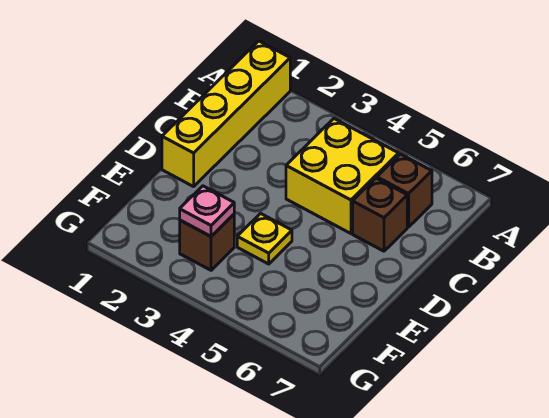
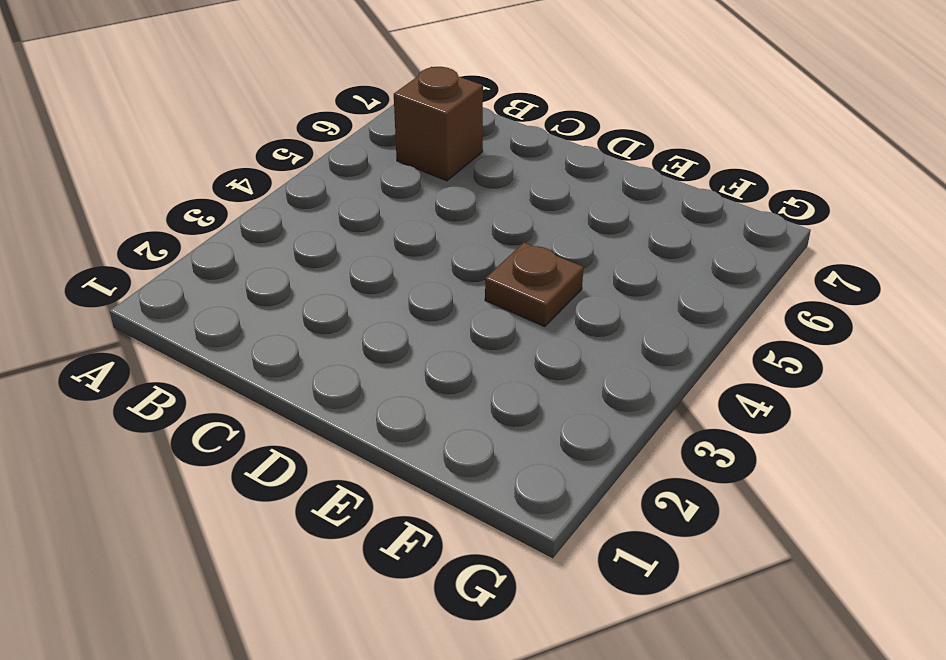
brown plate E4 level 1 -> yellow plate E4 level 1
none -> yellow brick A1:D1 level 1
none -> yellow brick B4:C5 level 1

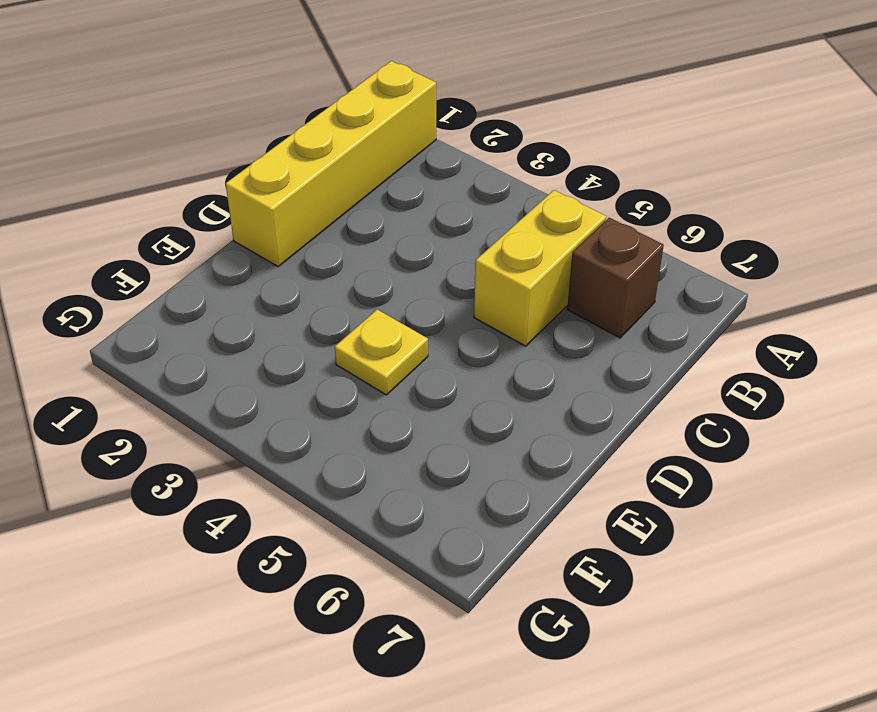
yellow brick B5:C5 level 1 -> yellow brick B4:C5 level 1
none -> brown brick C6 level 1
none -> brown brick F3 level 1

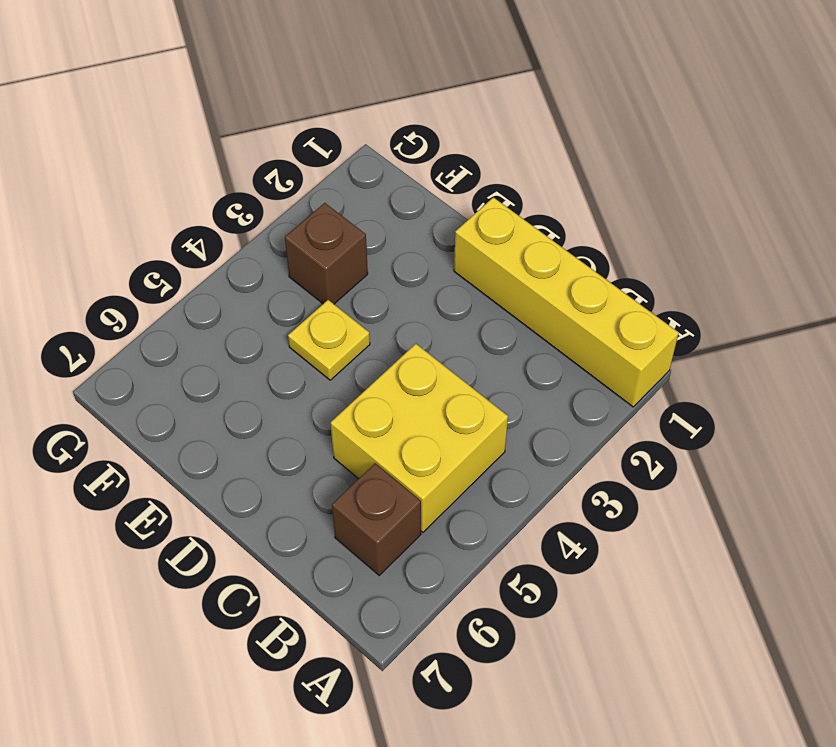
none -> brown brick C6 level 1
none -> pink plate F3 level 2

